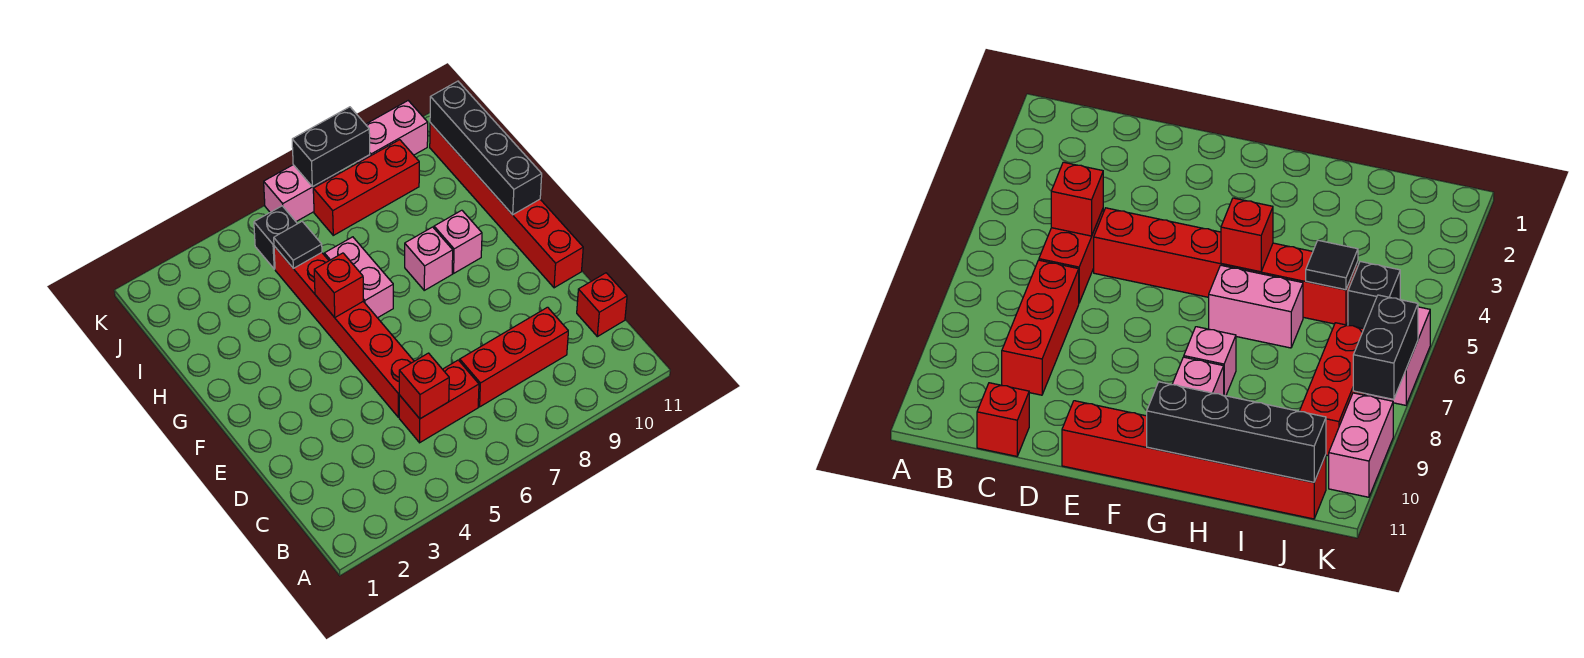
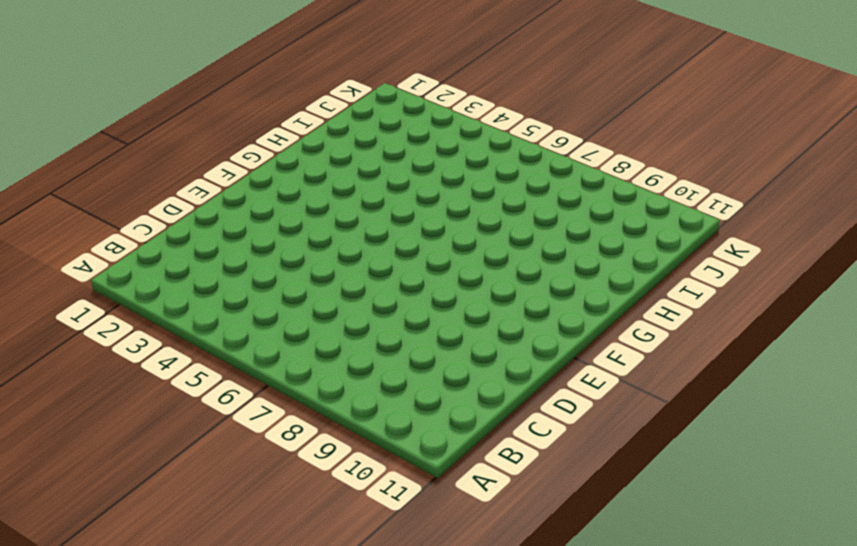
none -> red brick C5:C6 level 1
none -> red brick C7:C9 level 1
none -> red brick C11 level 1

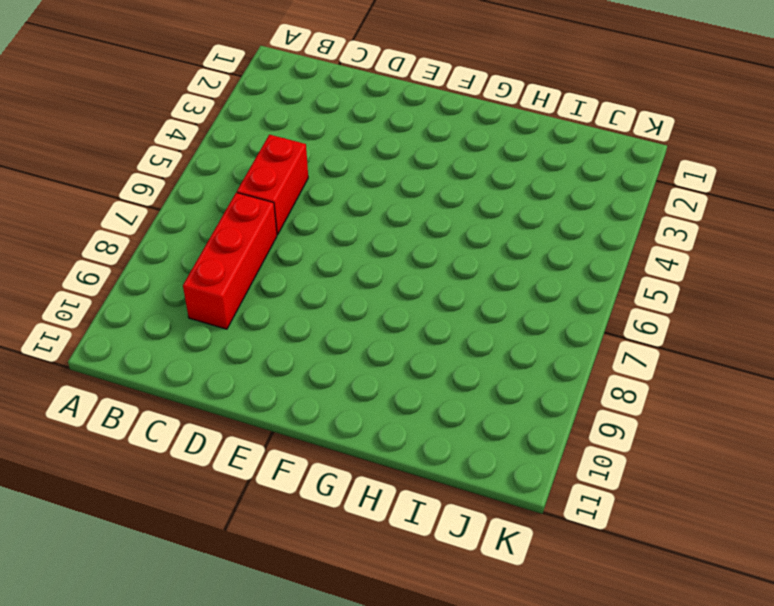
none -> red brick C11 level 1
none -> red brick D5:I5 level 1
none -> red brick E11:J11 level 1

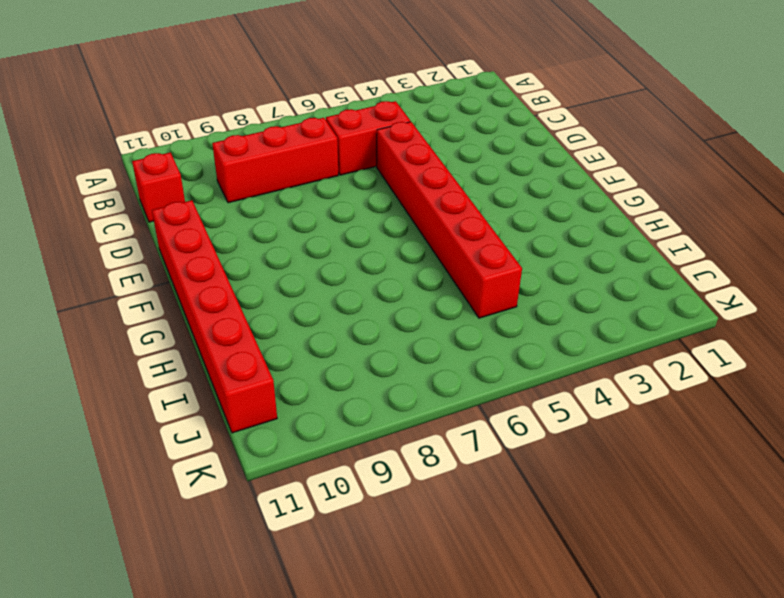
none -> pink brick G6:H6 level 1
none -> pink brick G8 level 1
none -> pink brick G9 level 1

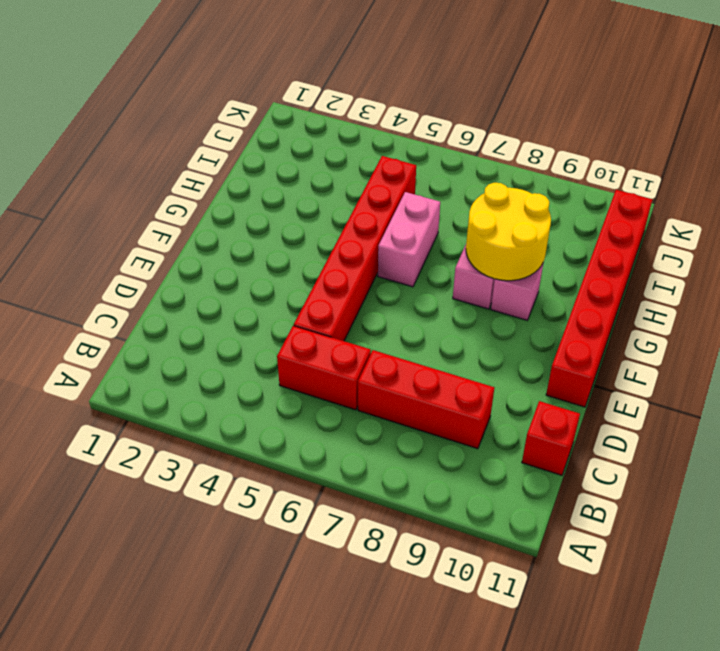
yellow round brick G8:H9 level 2 -> none
none -> black brick J5 level 1
none -> red brick J7:J9 level 1
none -> pink brick K6:K7 level 1

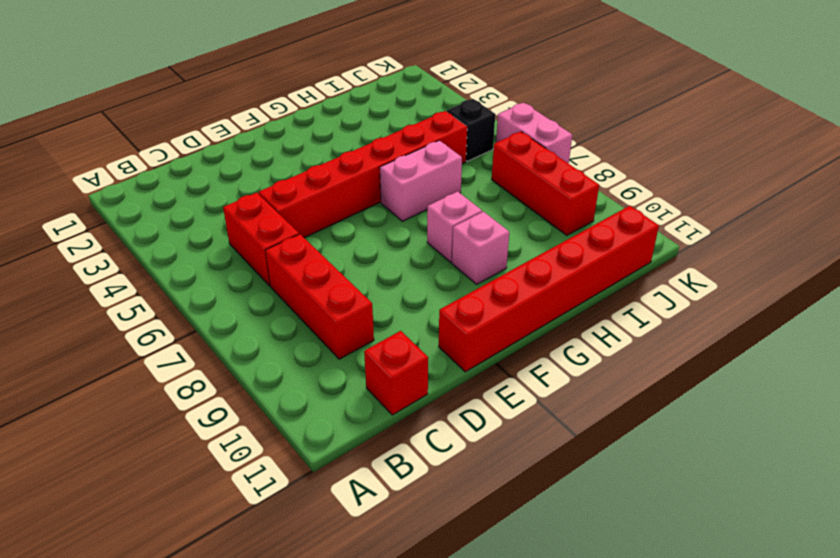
none -> pink brick K9:K10 level 1
none -> red brick C5 level 2
none -> red brick G5 level 2

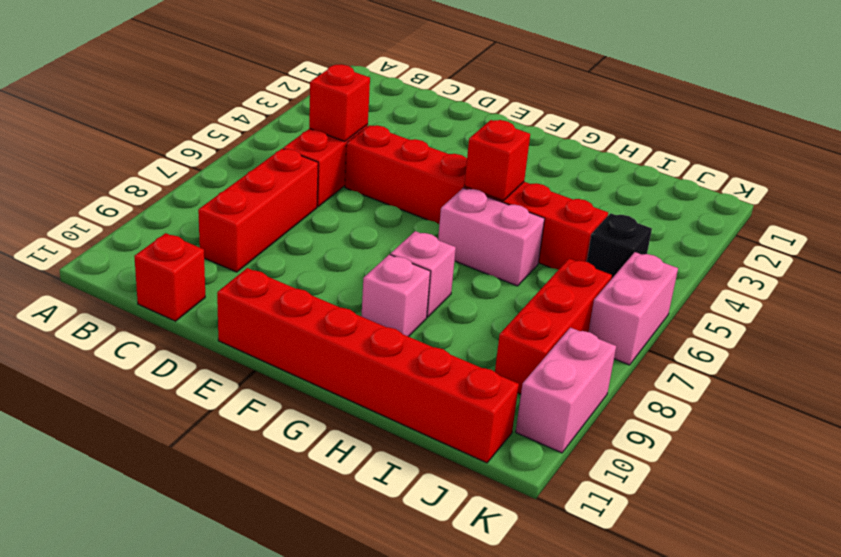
none -> black brick G11:J11 level 2
none -> black tile I5 level 2
none -> black brick K7:K8 level 2

